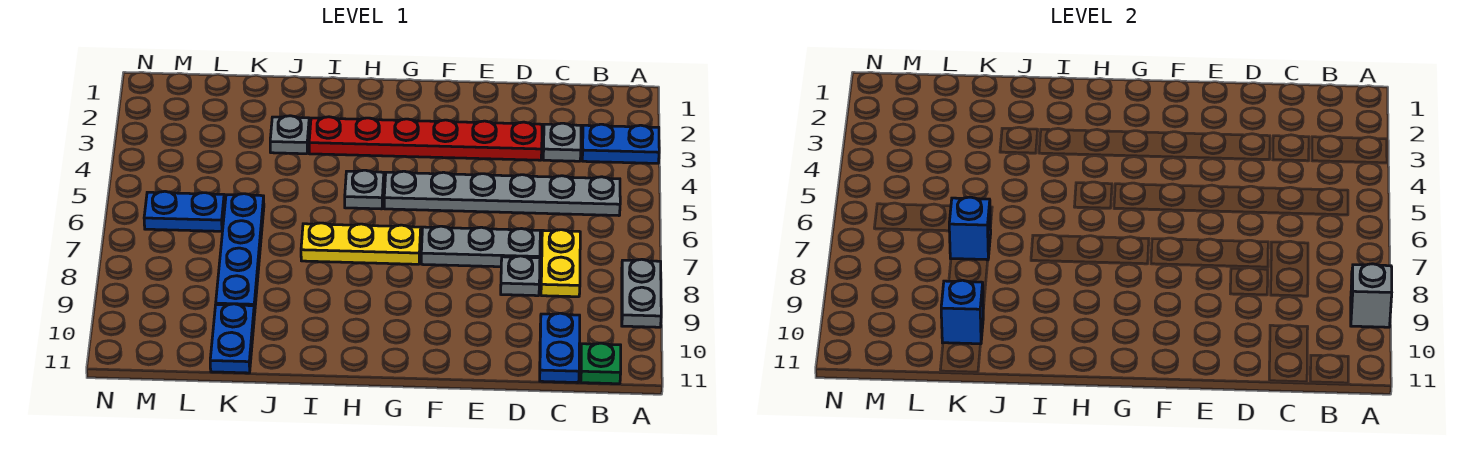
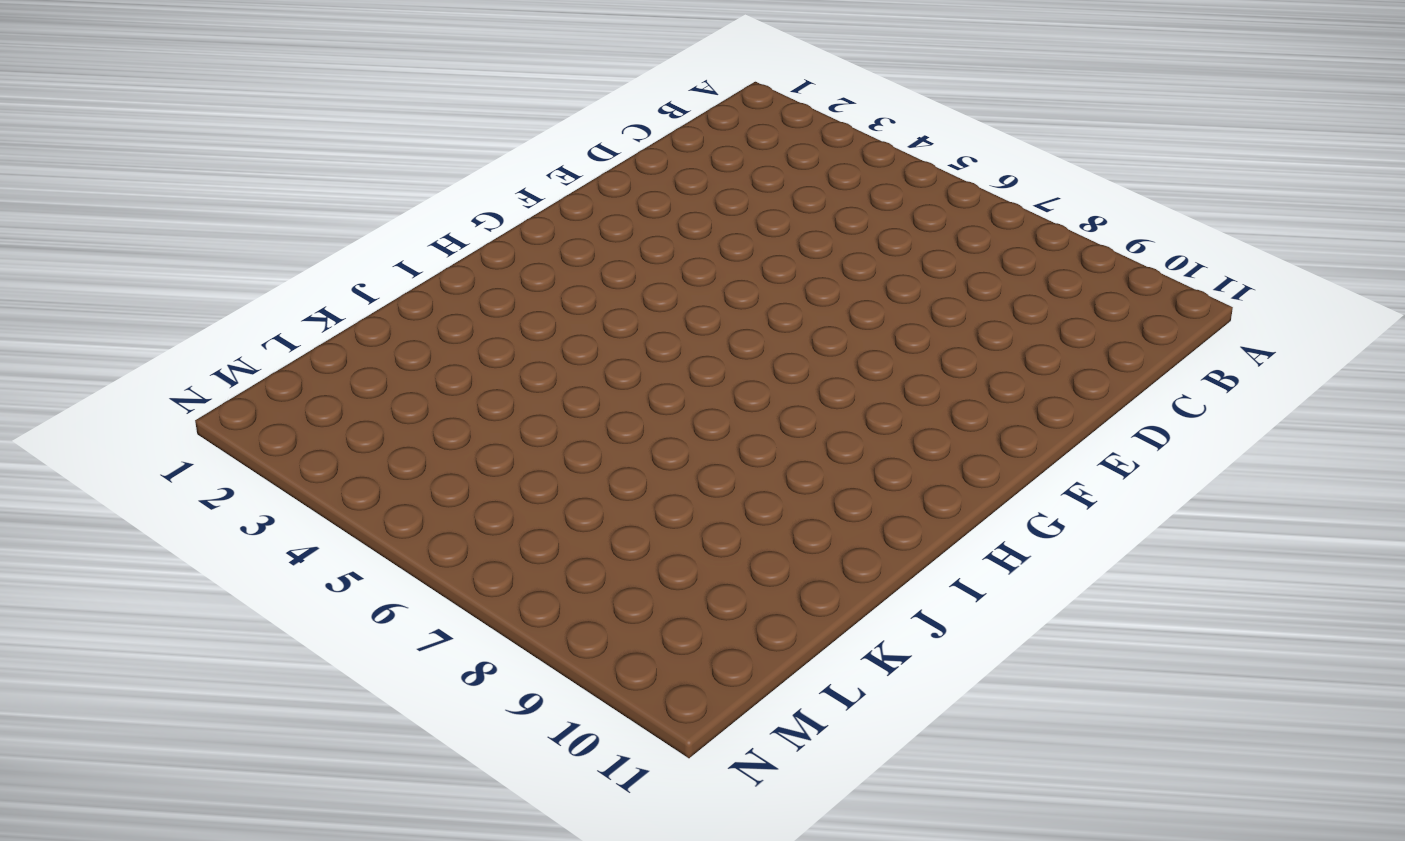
none -> blue plate A3:B3 level 1
none -> grey plate A8:A9 level 1
none -> grey plate B5:G5 level 1

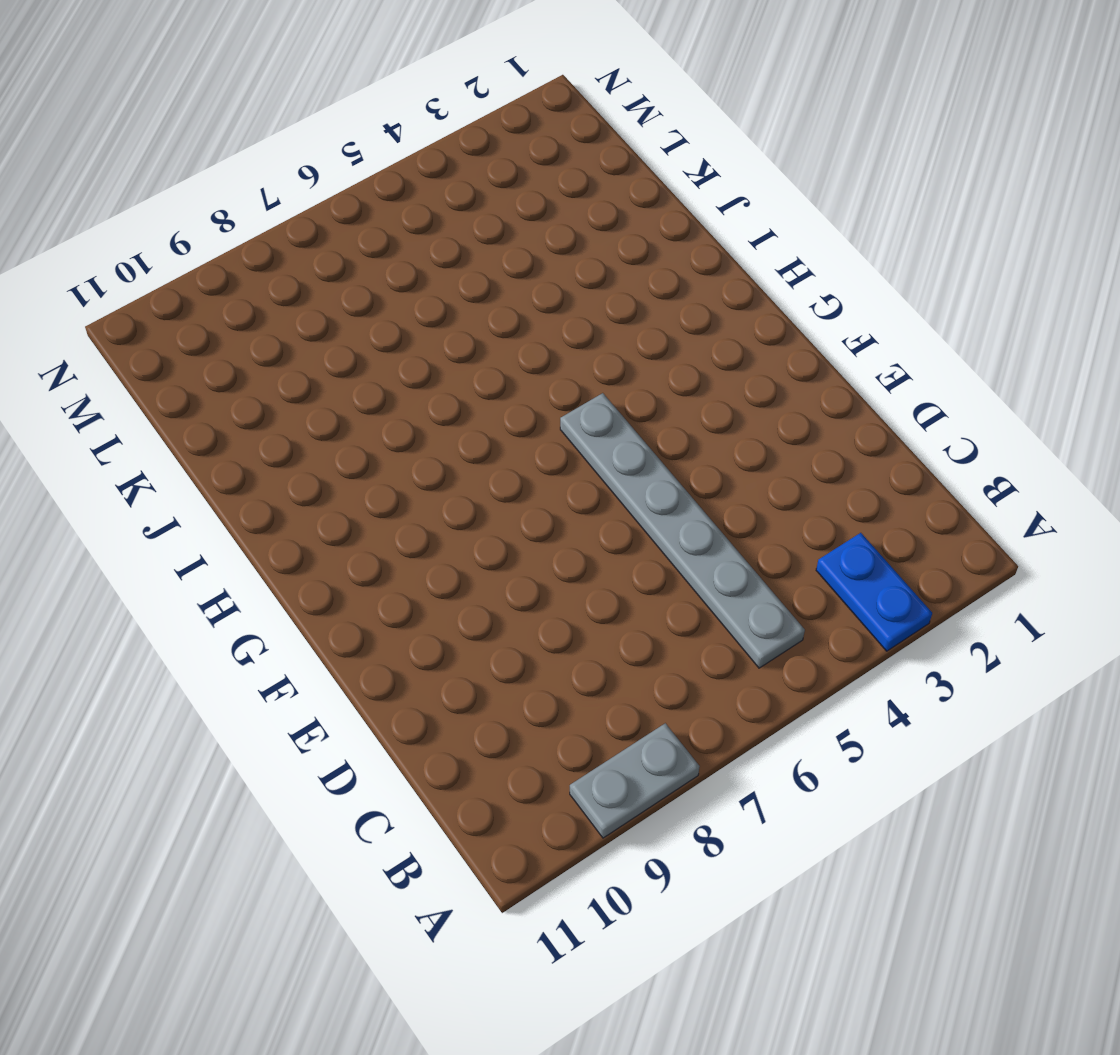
none -> green plate B11 level 1
none -> grey plate C3 level 1
none -> yellow plate C7:C8 level 1

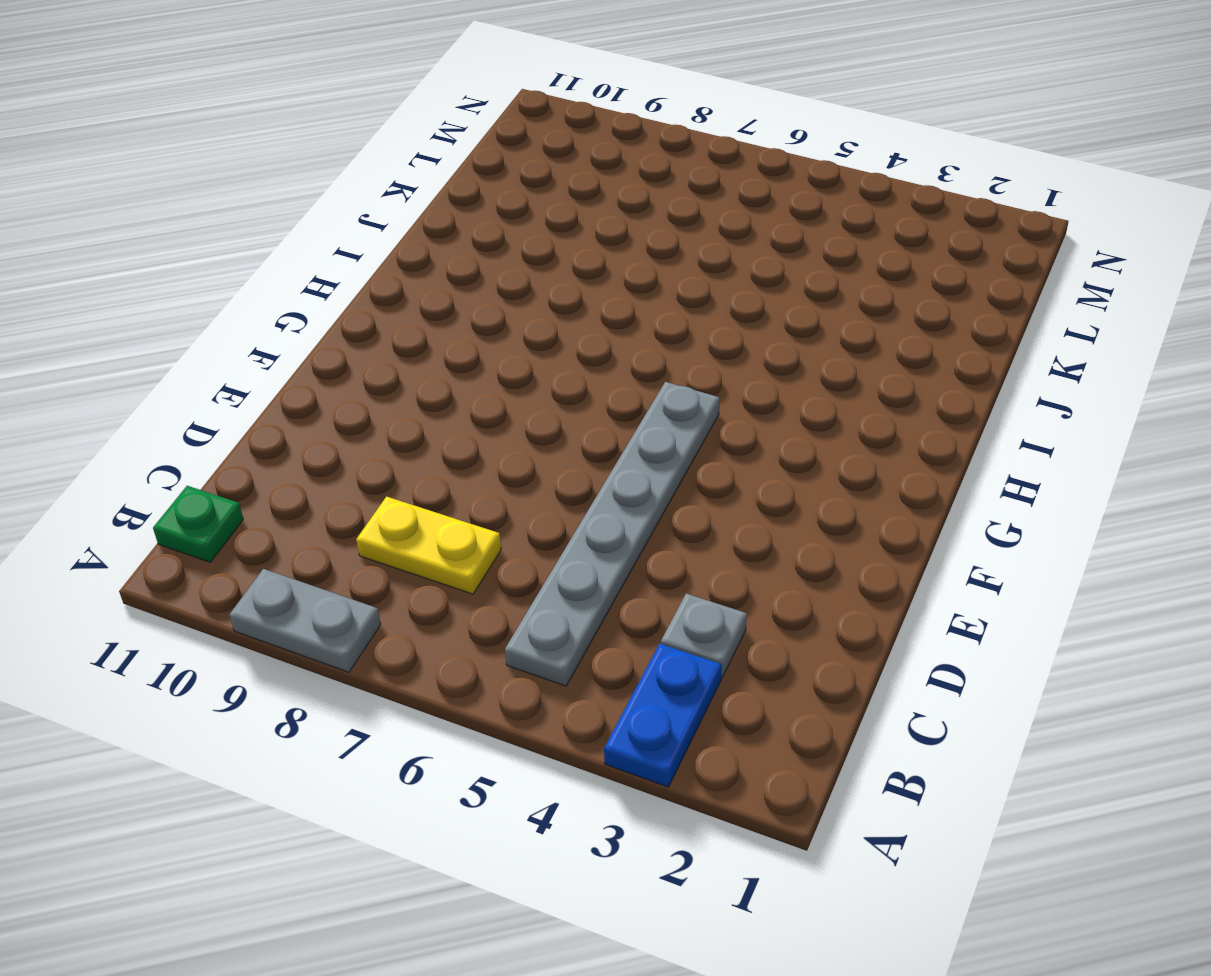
none -> blue plate C10:C11 level 1
none -> red plate D3:I3 level 1
none -> grey plate D7:F7 level 1

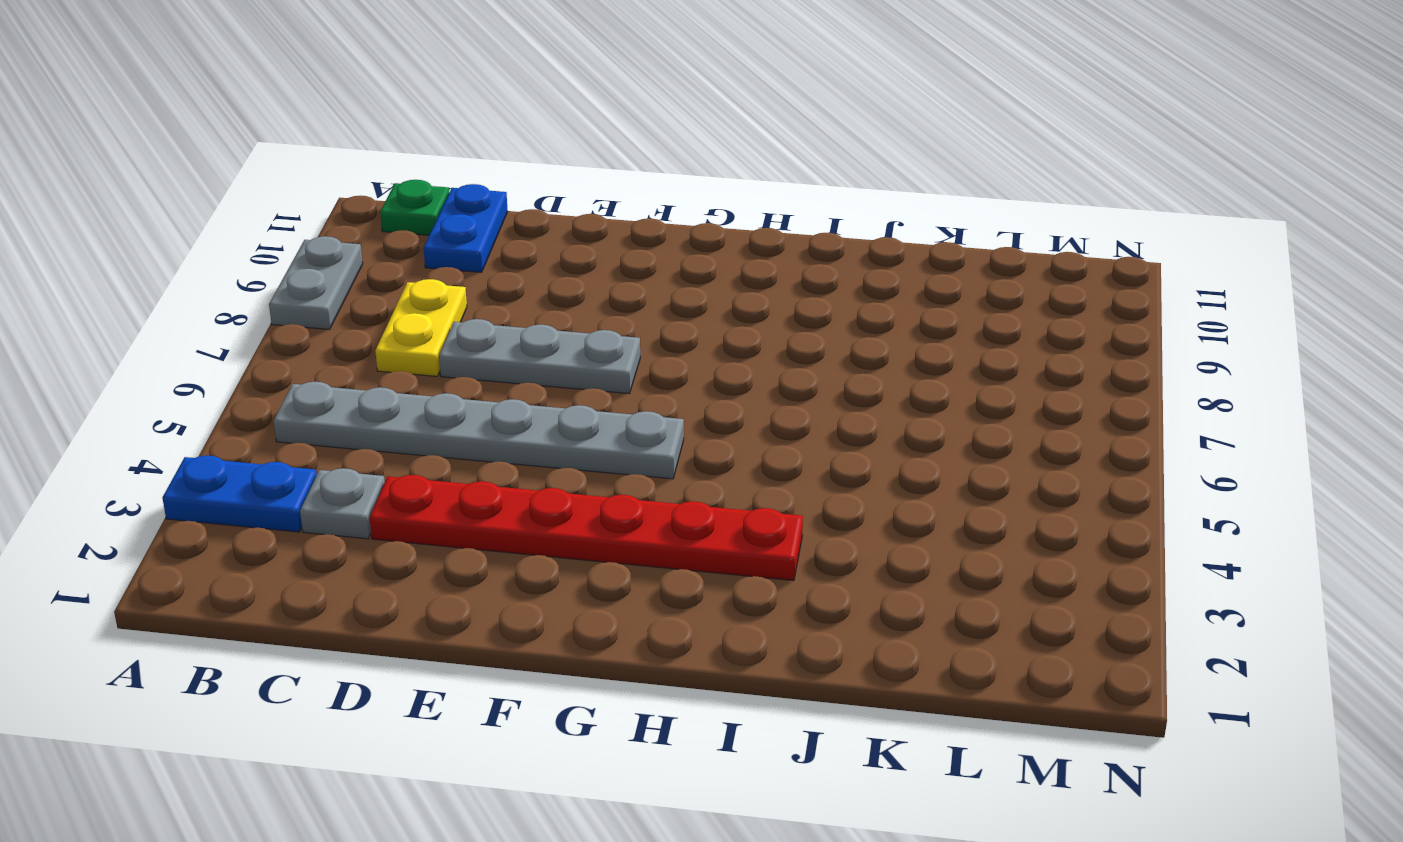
none -> grey plate D8 level 1
none -> yellow plate G7:I7 level 1
none -> grey plate H5 level 1

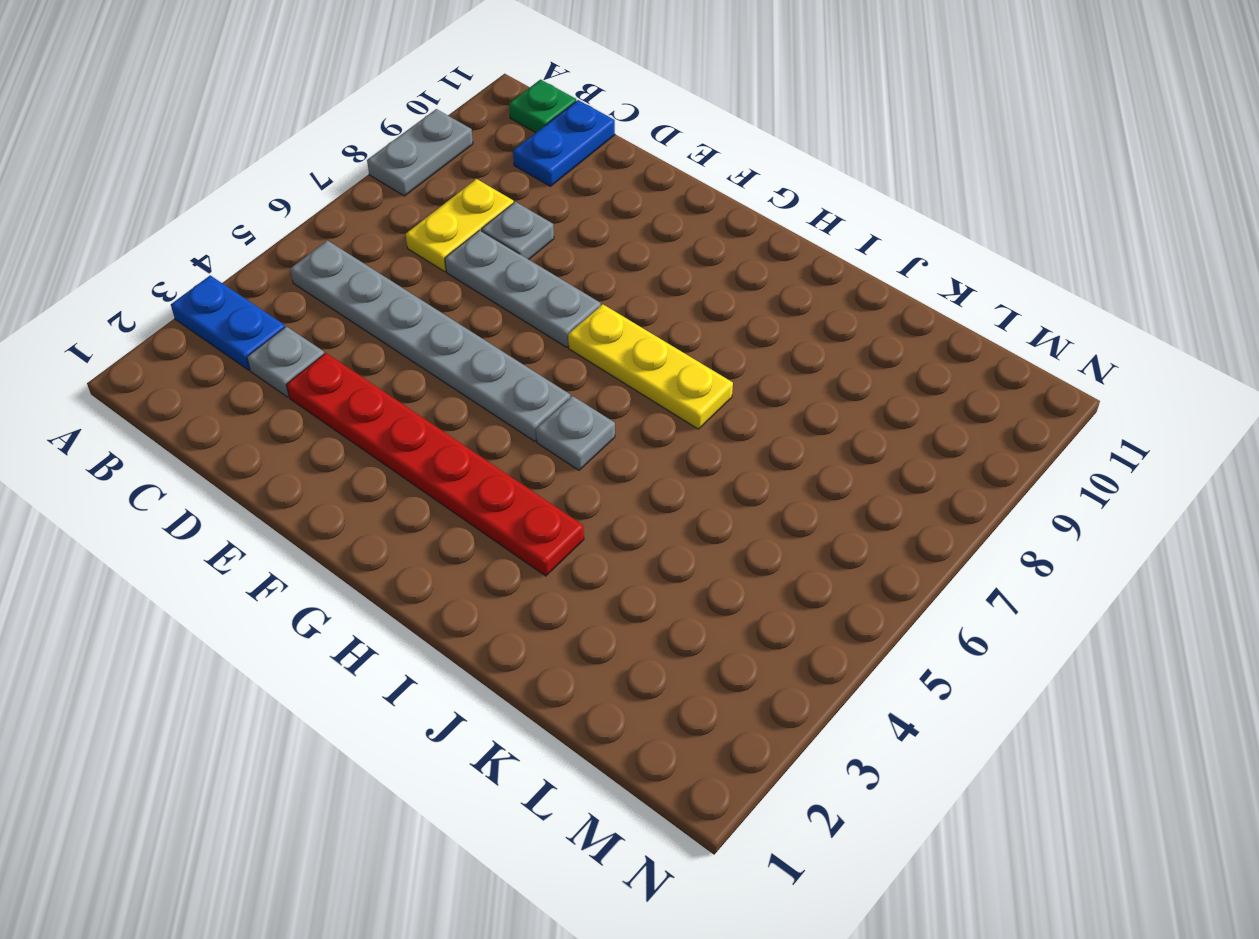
none -> grey plate J3 level 1
none -> blue plate K6:K9 level 1
none -> blue plate K10:K11 level 1

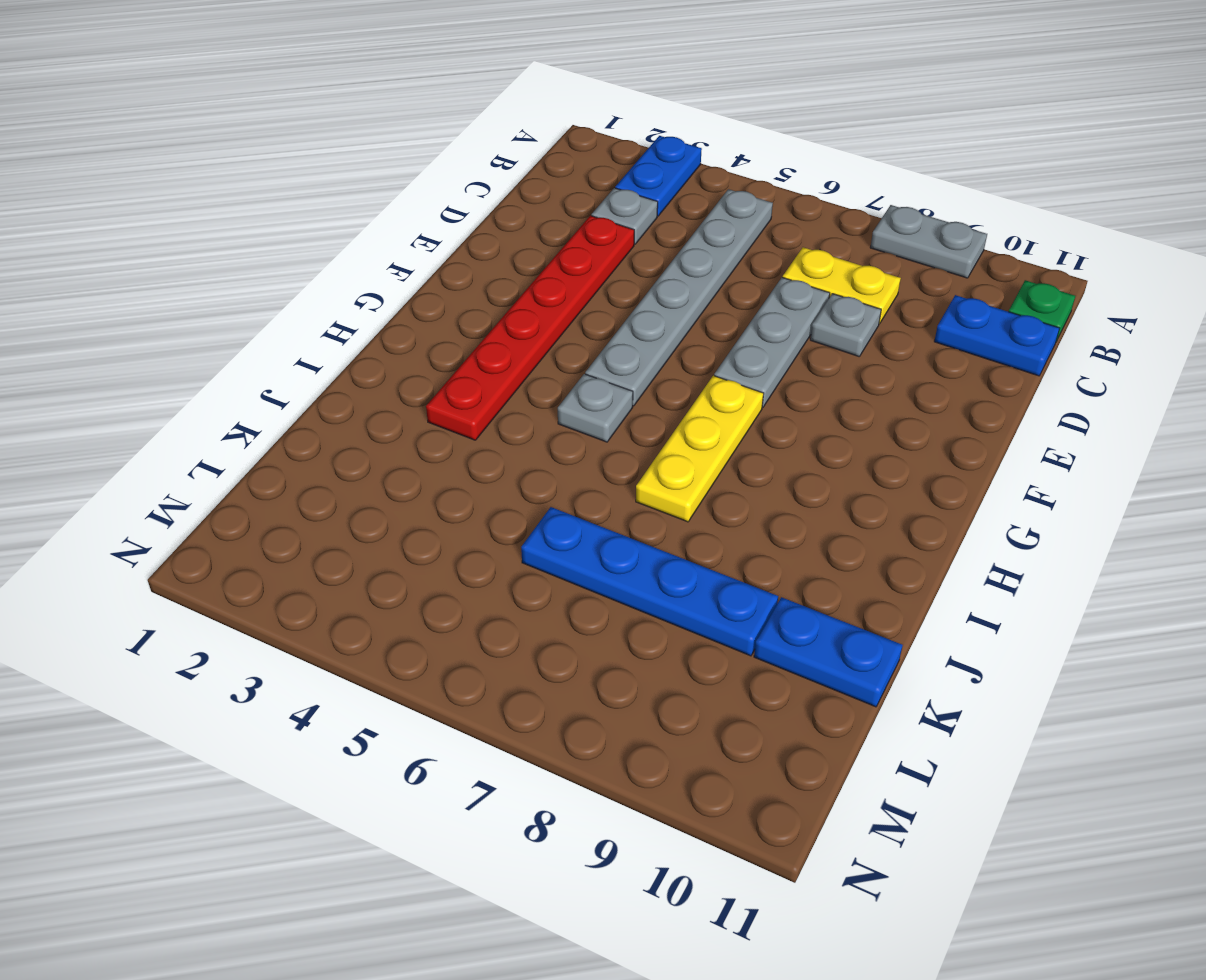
none -> grey plate J3 level 1
none -> blue plate L6:M6 level 1
none -> grey brick A9 level 2

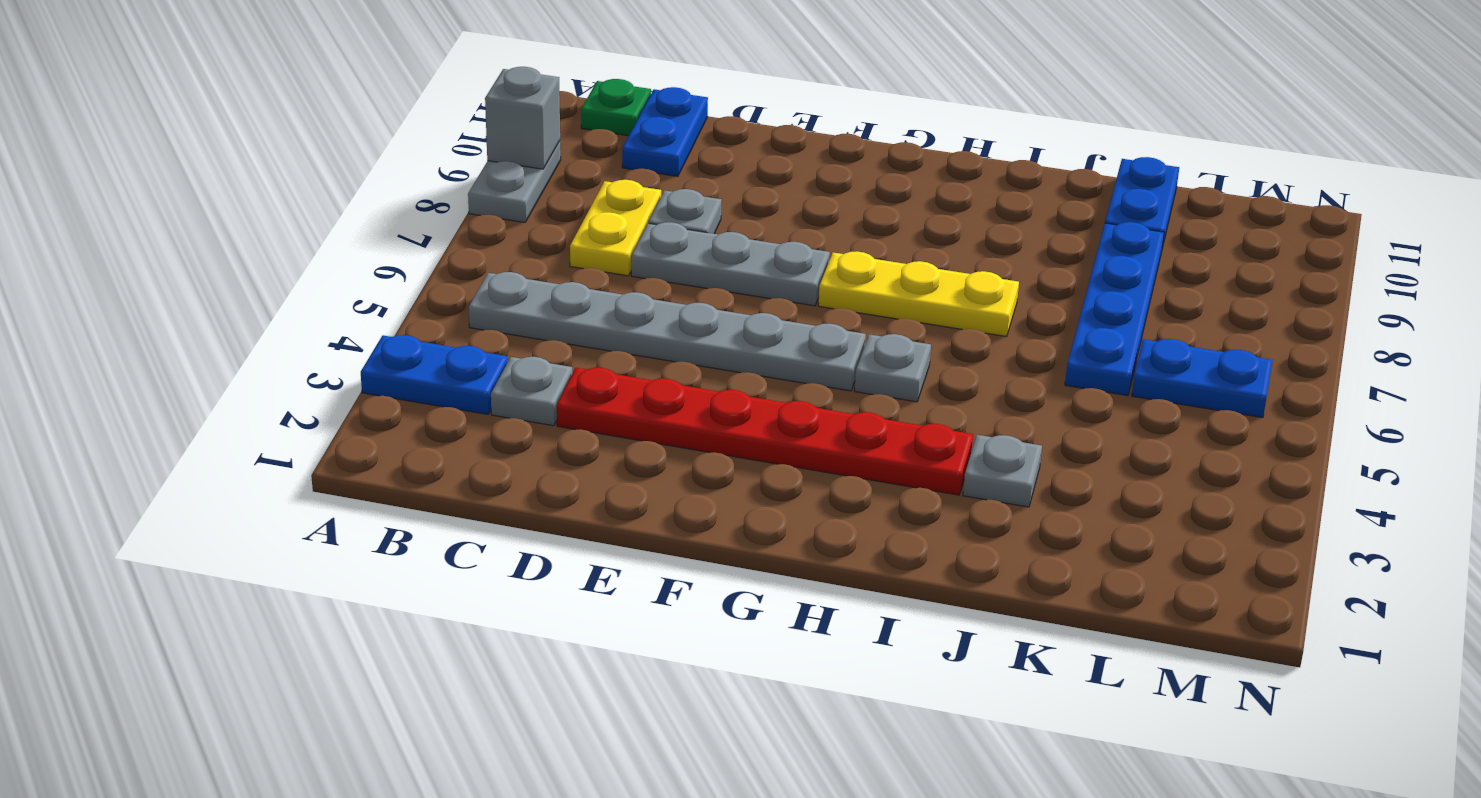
none -> blue brick K7 level 2
none -> blue brick K10 level 2

